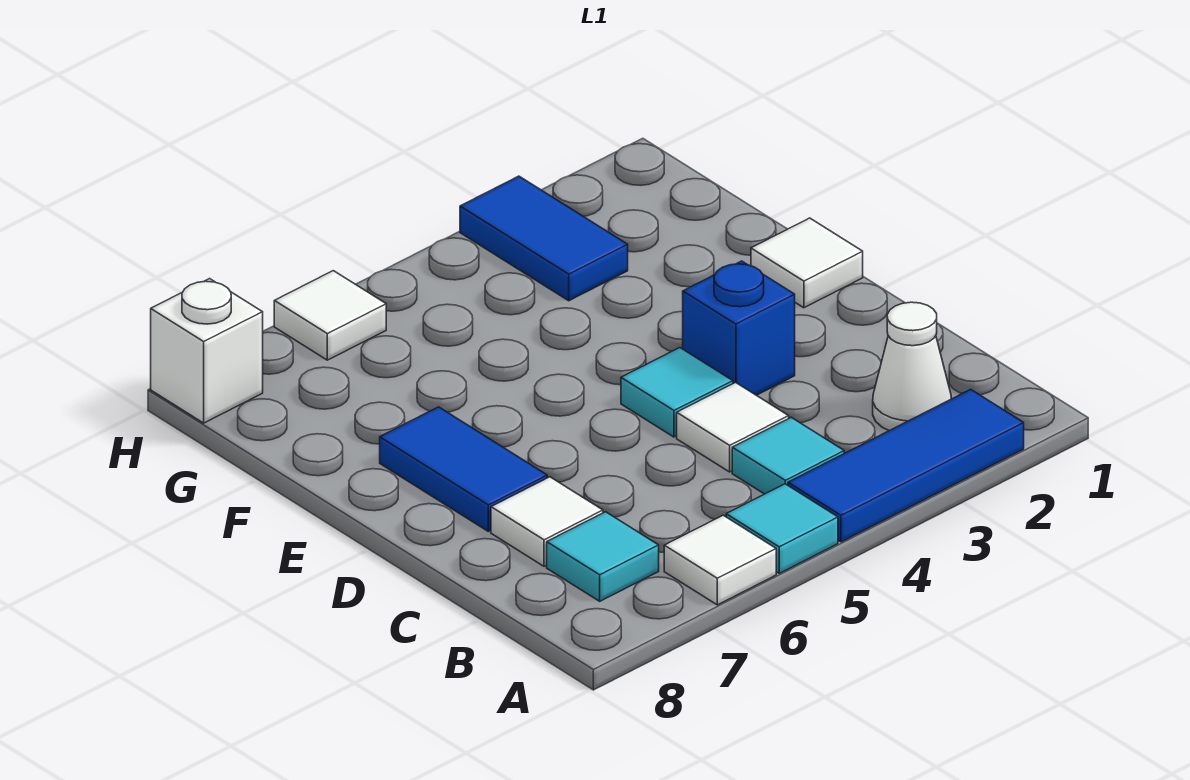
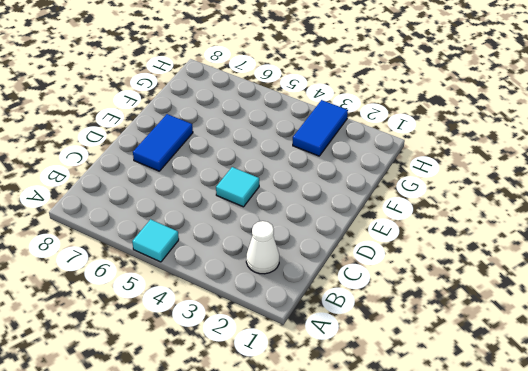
none -> blue tile A2:A4 level 1
none -> white tile A6 level 1
none -> cyan tile B4 level 1

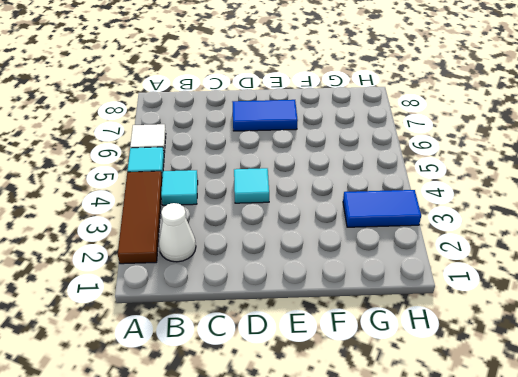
brown tile A2:A4 level 1 -> blue tile A2:A4 level 1
none -> cyan tile B7 level 1
none -> white tile C4 level 1
none -> white tile C7 level 1

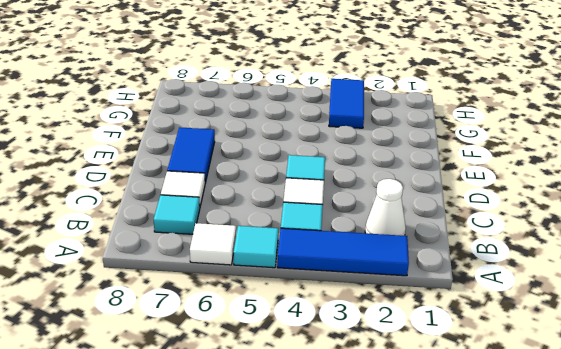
none -> blue brick D3 level 1
none -> white tile E1 level 1
none -> white tile H6 level 1

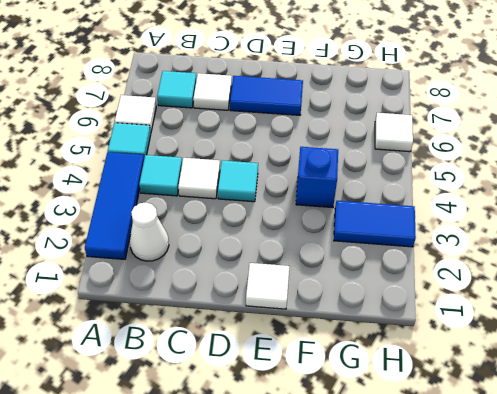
blue brick F4 level 1 -> blue brick D3 level 1
none -> white brick H8 level 1

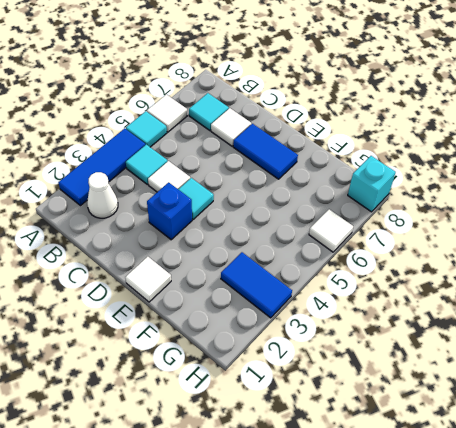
cyan brick H8 level 1 -> white brick H8 level 1

